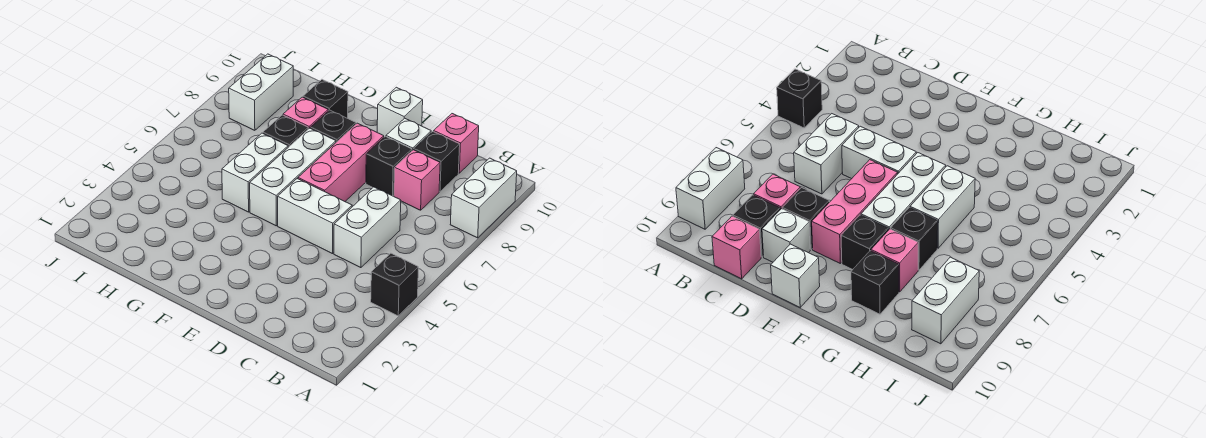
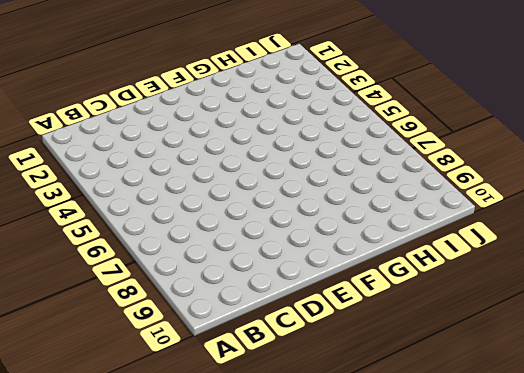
none -> black brick A4 level 1
none -> white brick A8:A9 level 1
none -> white brick C5:C6 level 1

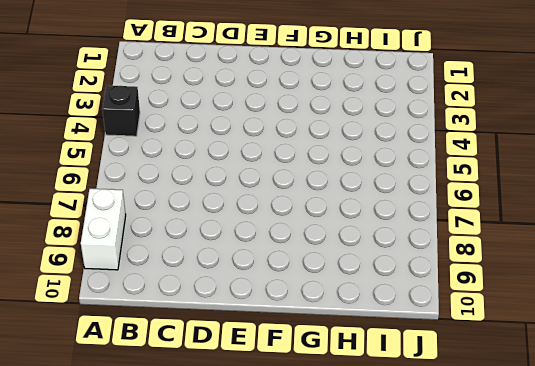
none -> white brick C5:C6 level 1
none -> pink brick C8 level 1
none -> black brick C9 level 1

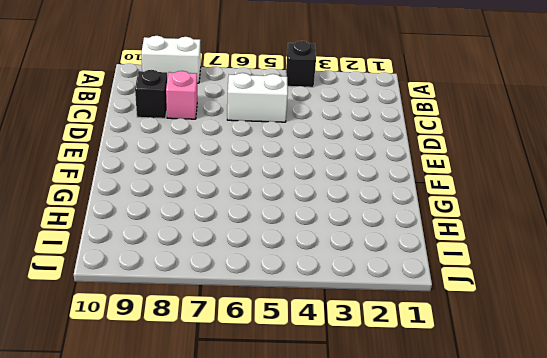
none -> pink brick C10 level 1
none -> white brick D5:E5 level 1
none -> black brick D8 level 1

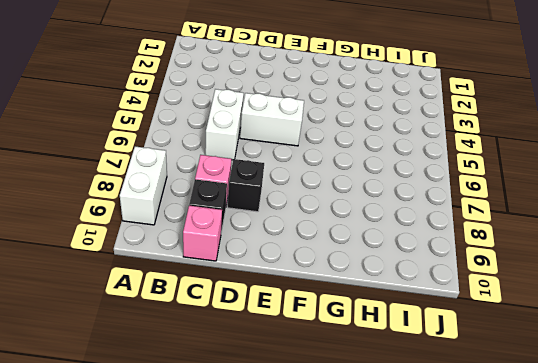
none -> black brick A4 level 1
none -> white brick D9 level 1
none -> pink brick E6:E8 level 1

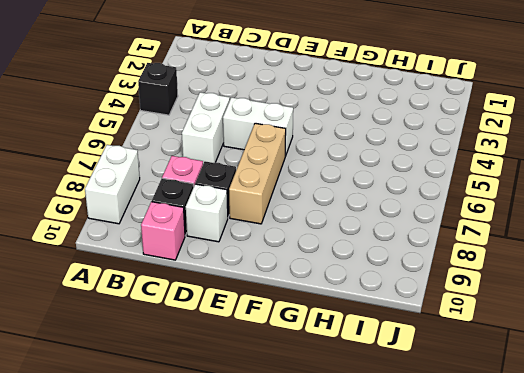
tan brick E6:E8 level 1 -> pink brick E6:E8 level 1
none -> white brick E10 level 1
none -> white brick F5:F7 level 1
none -> black brick F8 level 1

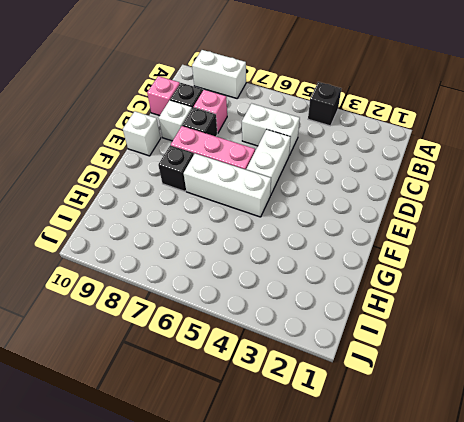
none -> white brick G5:G6 level 1
none -> black brick G7 level 1
none -> pink brick G8 level 1

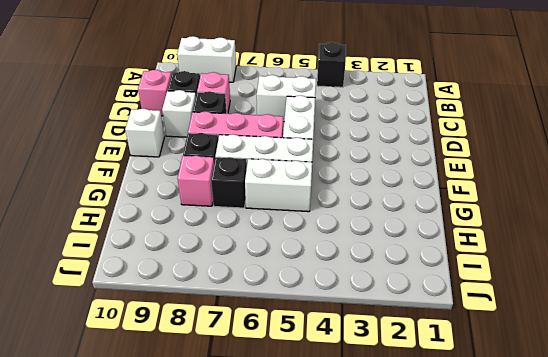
none -> black brick G9 level 1
none -> white brick I8:I9 level 1

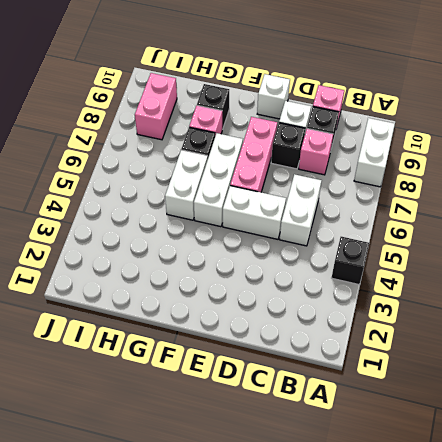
pink brick I8:I9 level 1 -> white brick I8:I9 level 1
none -> black brick F8 level 1

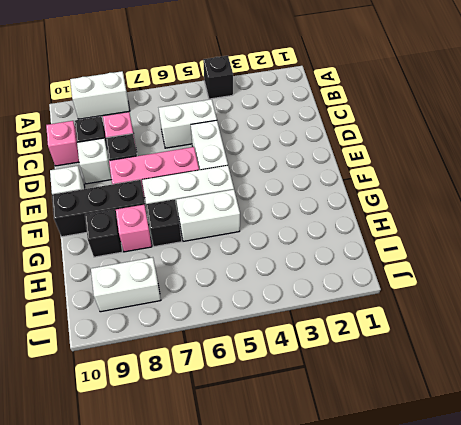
black brick F8:F10 level 1 -> black brick F8 level 1

